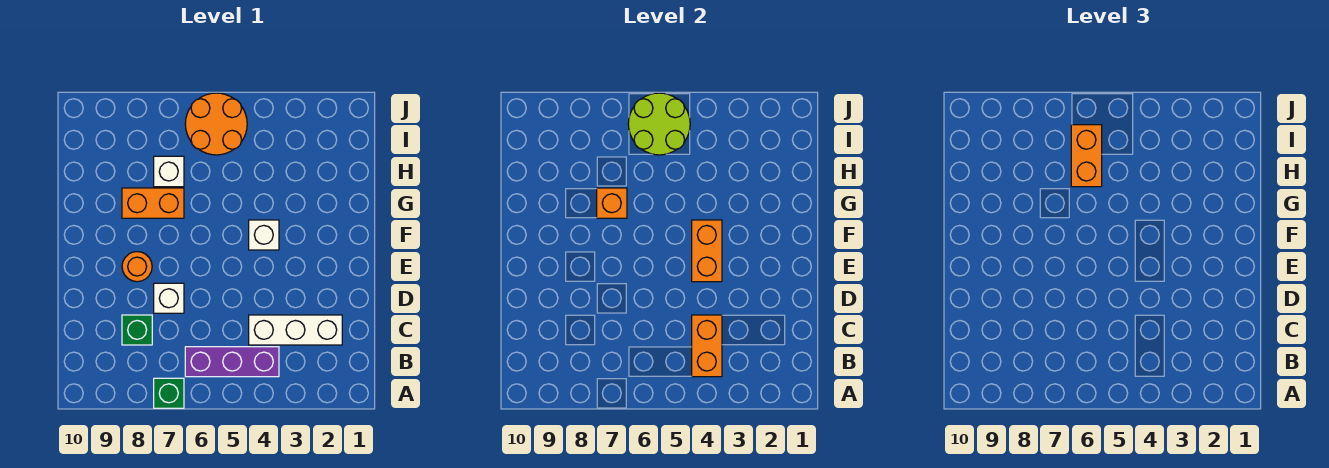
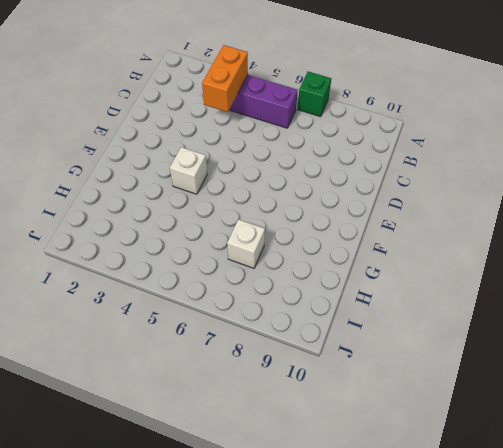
none -> white brick C2:C4 level 1
none -> green brick C8 level 1
none -> white brick D7 level 1

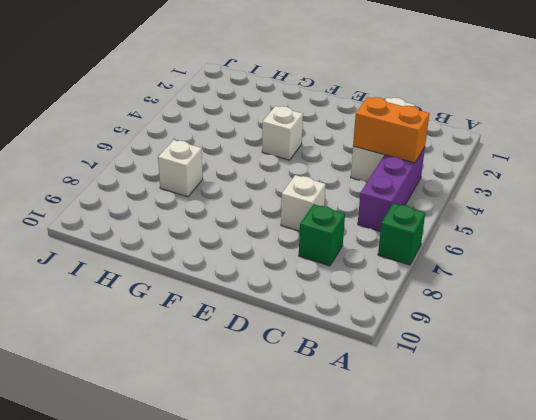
none -> orange round brick E8 level 1
none -> orange brick G7:G8 level 1
none -> orange round brick I5:J6 level 1

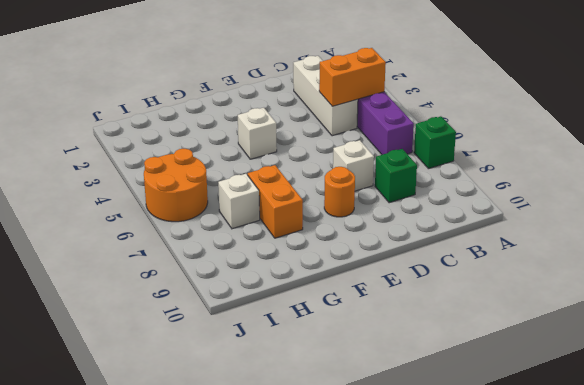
none -> orange brick E4:F4 level 2
none -> orange brick G7 level 2
none -> lime round brick I5:J6 level 2

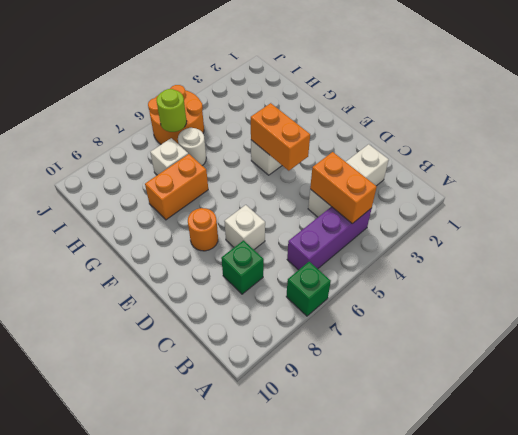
white round brick H6 level 1 -> none
lime round brick I6 level 2 -> lime round brick I5:J6 level 2
none -> orange brick G7 level 2
none -> orange brick H6:I6 level 3

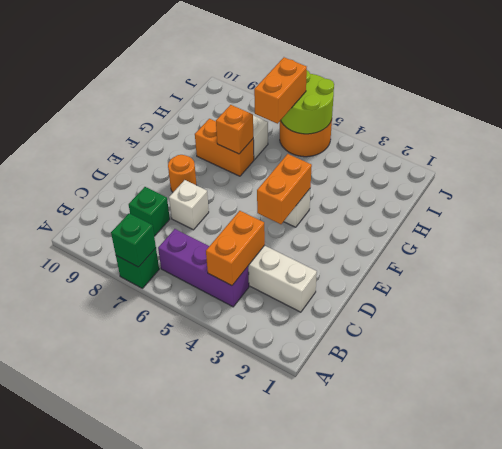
green brick A7 level 2 -> none

